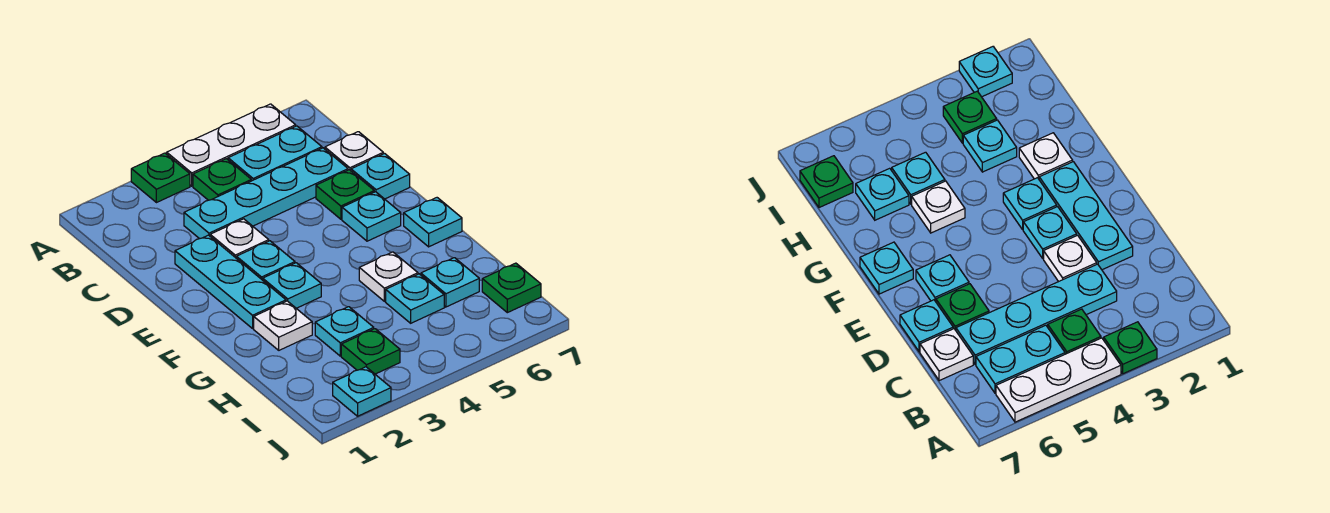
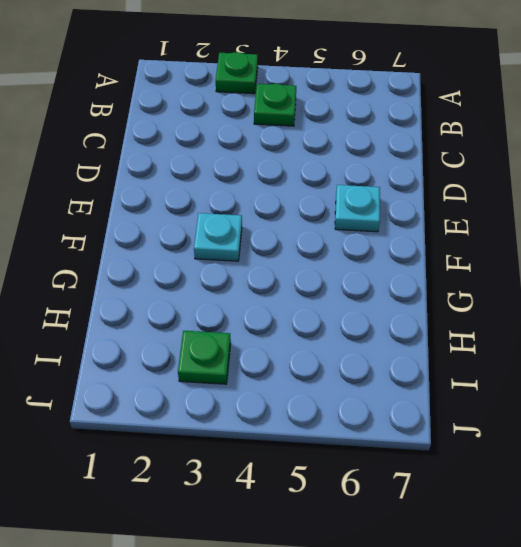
none -> white plate A4:A6 level 1
none -> cyan plate B5:B6 level 1
none -> cyan plate C3:C6 level 1

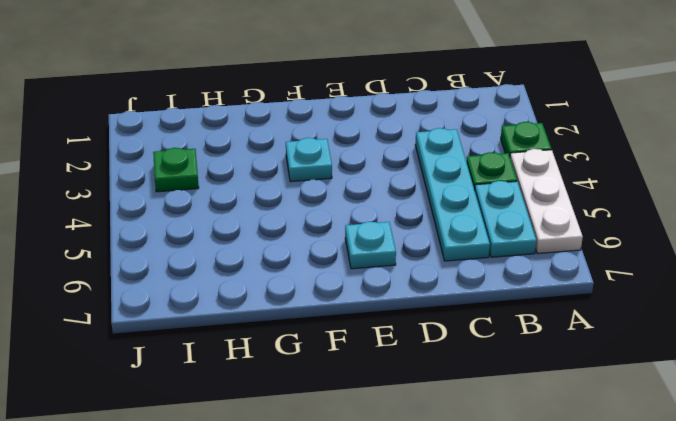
none -> white plate C7 level 1
none -> cyan plate D2:F2 level 1
none -> white plate D3 level 1

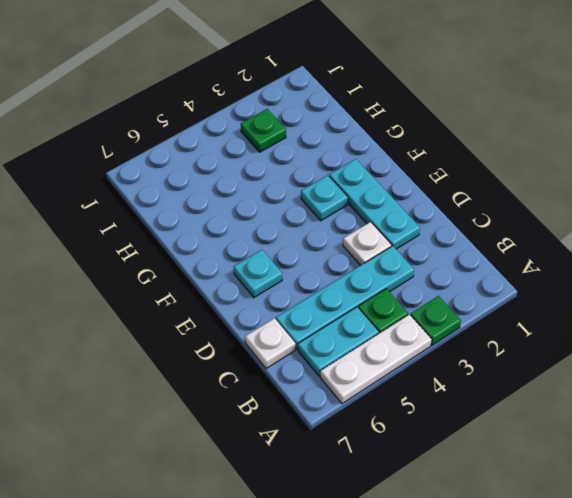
none -> green plate D6 level 1
none -> cyan plate D7 level 1
none -> cyan plate E3 level 1

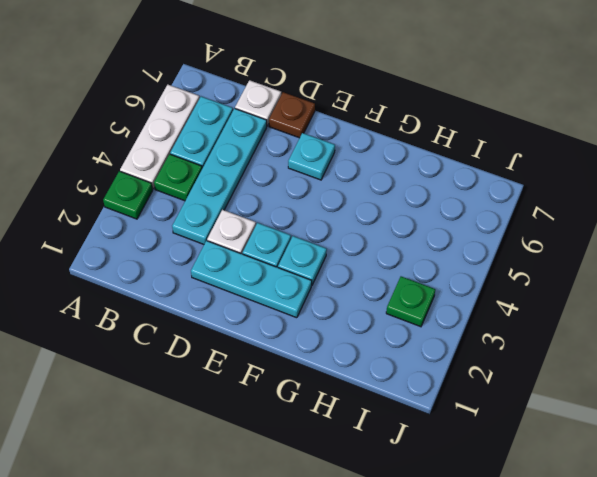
brown plate D7 level 1 -> cyan plate D7 level 1
none -> green plate D6 level 1
none -> cyan plate F7 level 1
none -> white plate G2 level 1

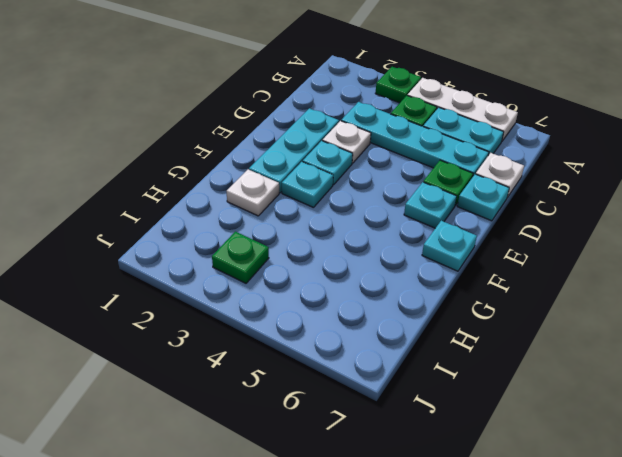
none -> white plate G5 level 1
none -> cyan plate H3 level 1
none -> cyan plate H5 level 1

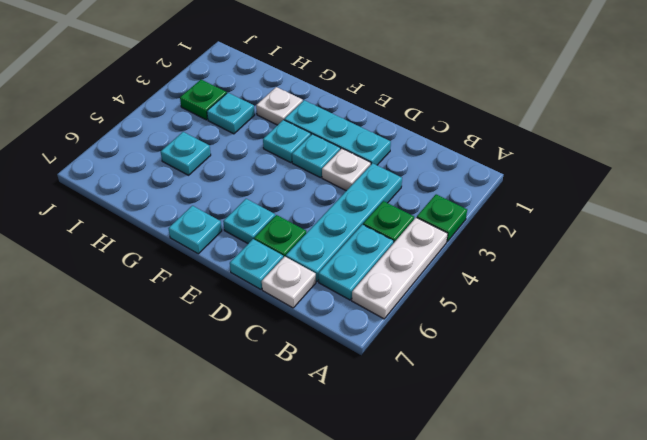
none -> white plate G5 level 1
none -> cyan plate H6 level 1
none -> green plate I7 level 1

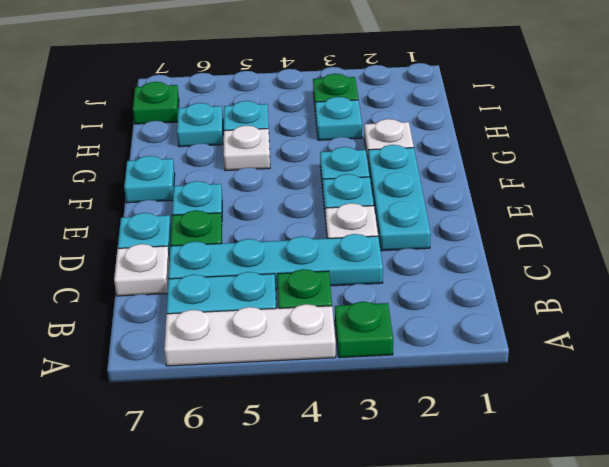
none -> cyan plate J2 level 1

